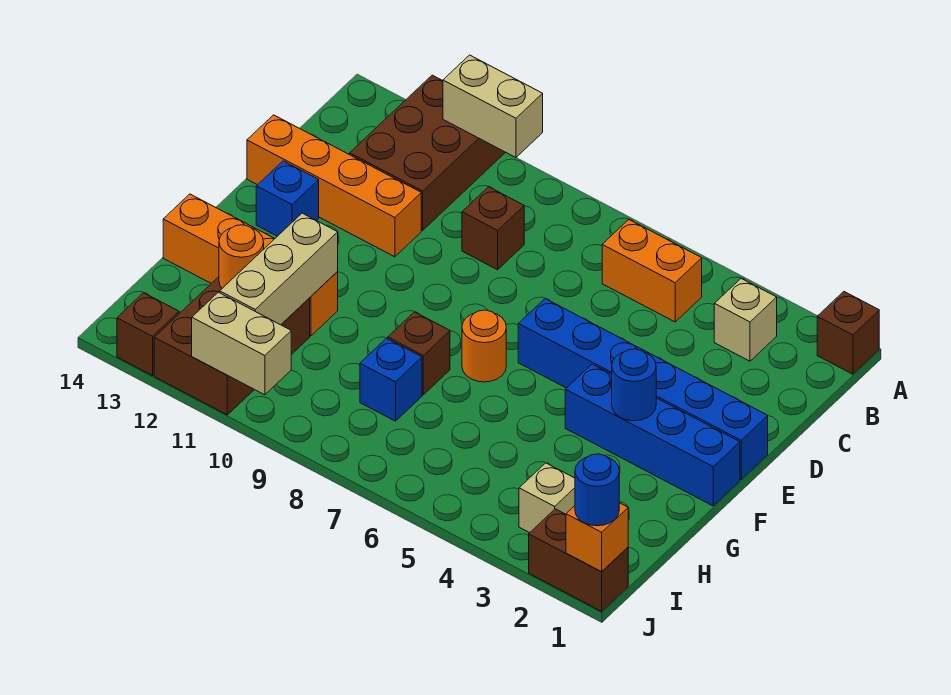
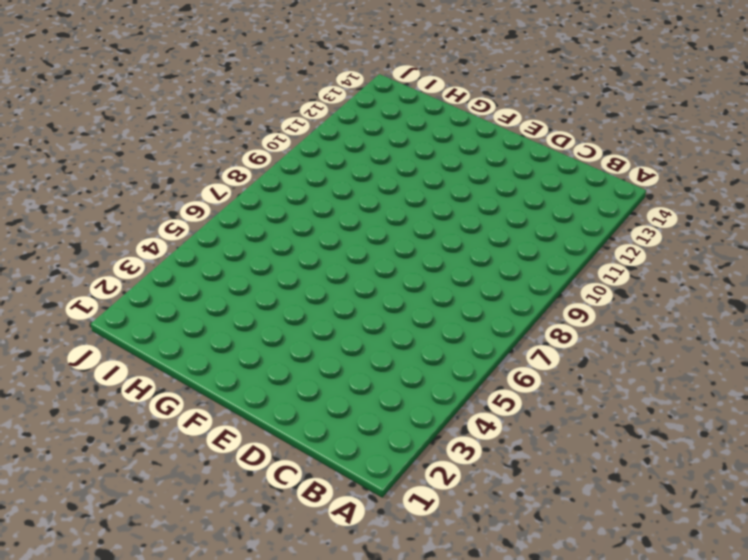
none -> brown brick A1 level 1
none -> brown brick A11:C12 level 1
none -> tan brick B3 level 1

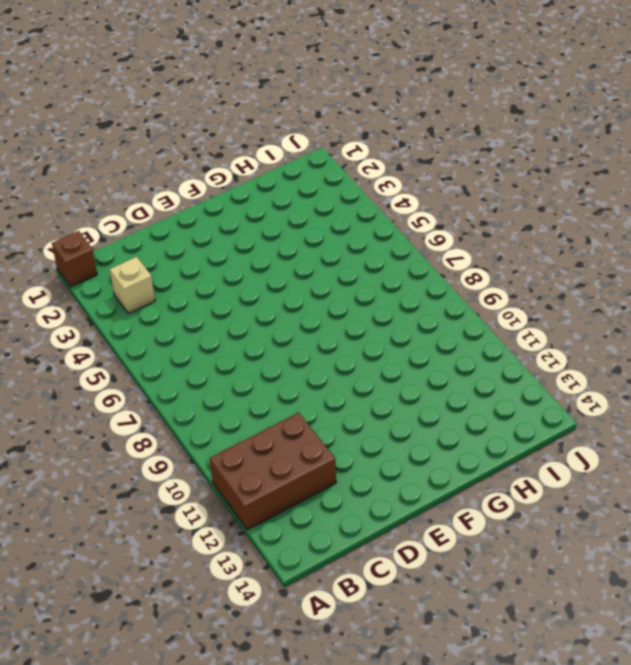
none -> orange brick B5:B6 level 1
none -> brown brick C9 level 1
none -> orange brick D11:D14 level 1

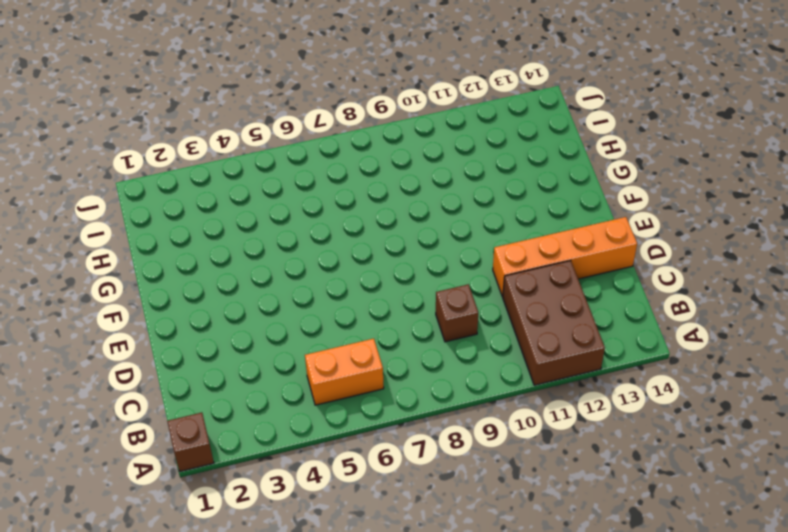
none -> tan brick B3 level 1
none -> blue brick E1:E6 level 1
none -> blue brick E13 level 1

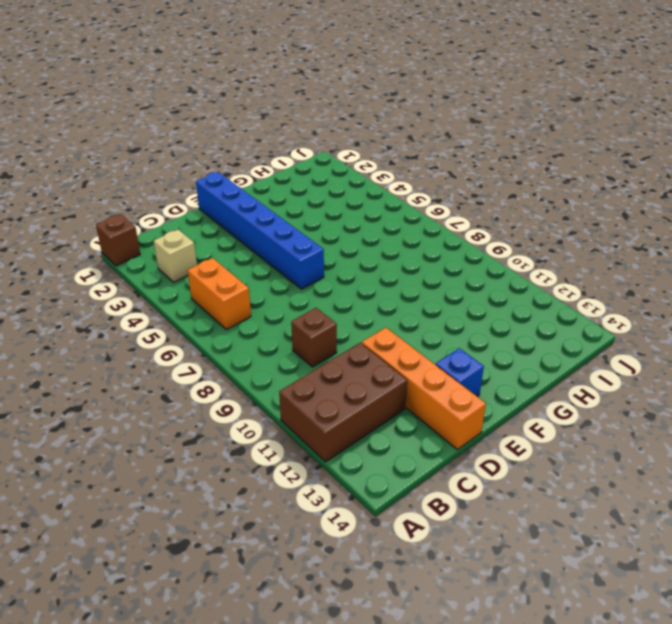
none -> blue brick F1:F4 level 1
none -> orange round brick F7 level 1
none -> brown brick G8 level 1

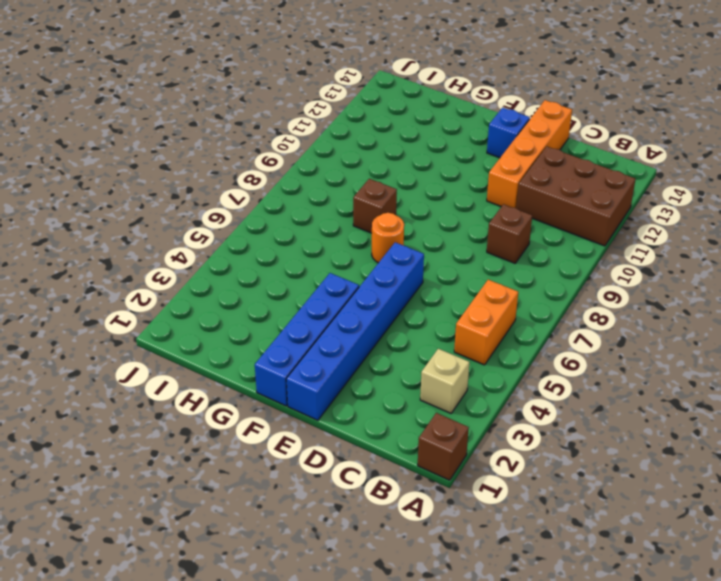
none -> orange brick G11:G14 level 1
none -> blue brick H8 level 1
none -> brown brick H11:J12 level 1

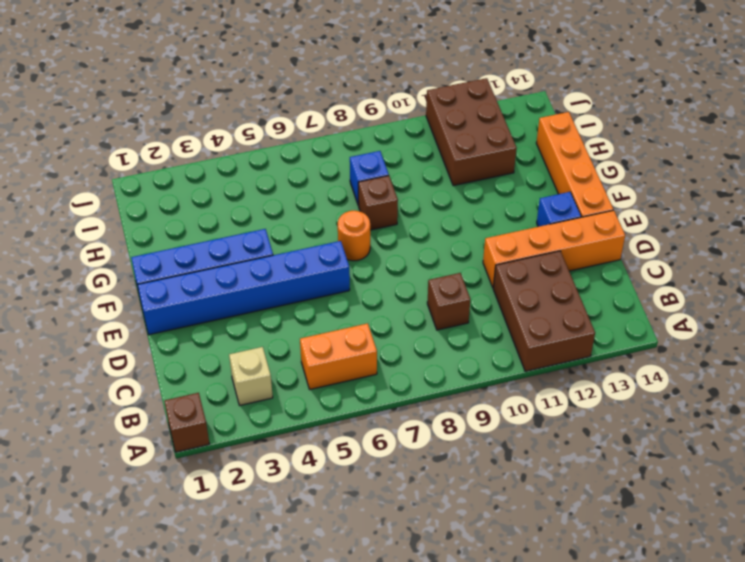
orange brick E14:H14 level 1 -> orange brick G11:G14 level 1
none -> tan brick I3 level 1
none -> brown brick J1:J2 level 1
none -> brown brick J13 level 1

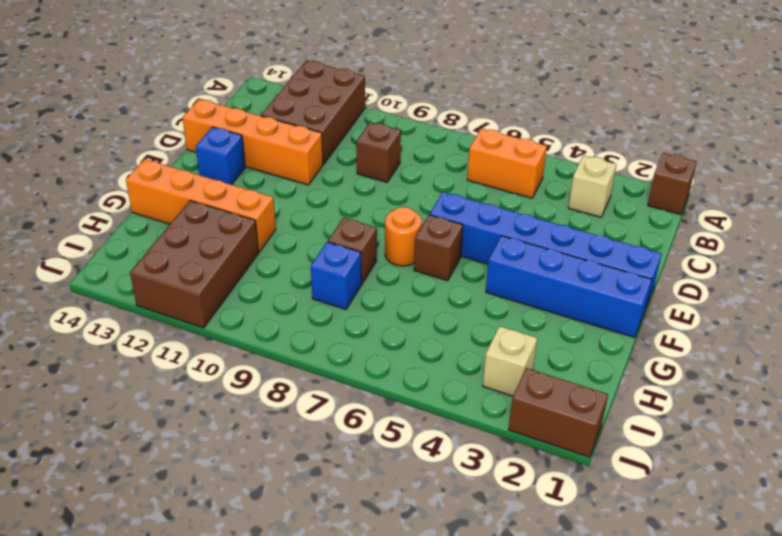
brown brick F6 level 1 -> brown brick J13 level 1
none -> tan brick A10:A11 level 2
none -> blue round brick F3 level 2
none -> tan brick G11:I11 level 2

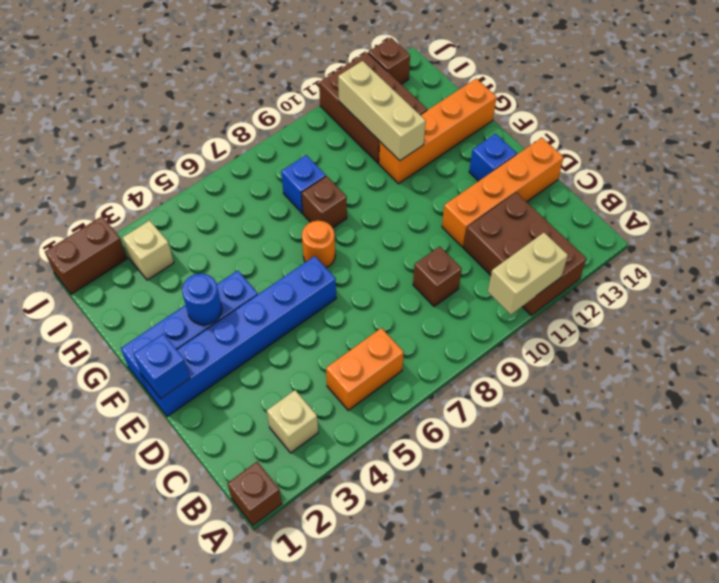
blue brick E1 level 2 -> none
none -> orange round brick H12 level 2
none -> orange brick J1 level 2
none -> tan brick J10:J11 level 2

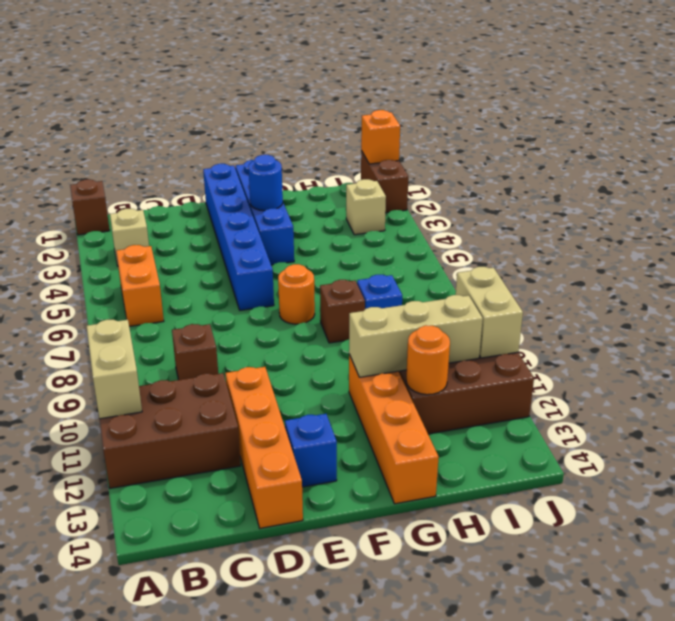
none -> brown brick J13 level 1
none -> blue round brick J1 level 3

